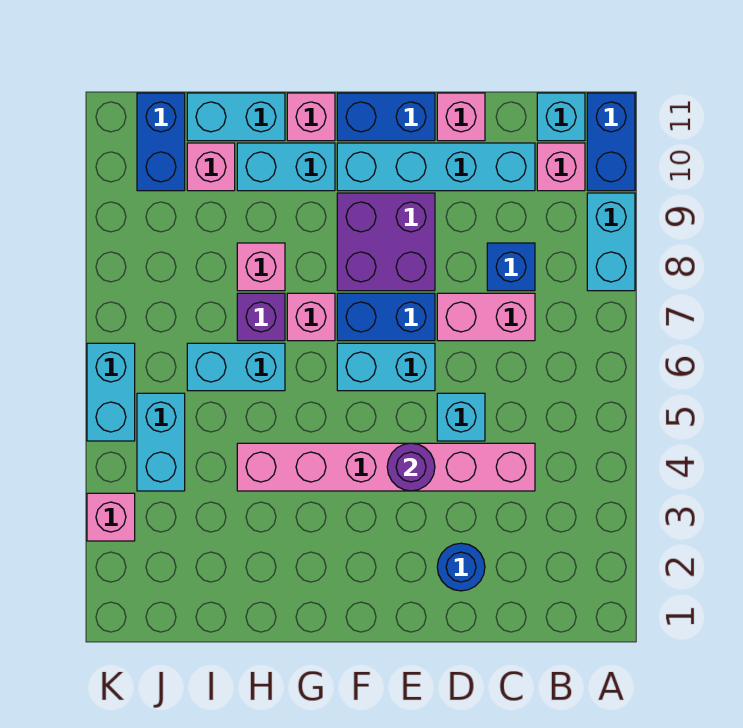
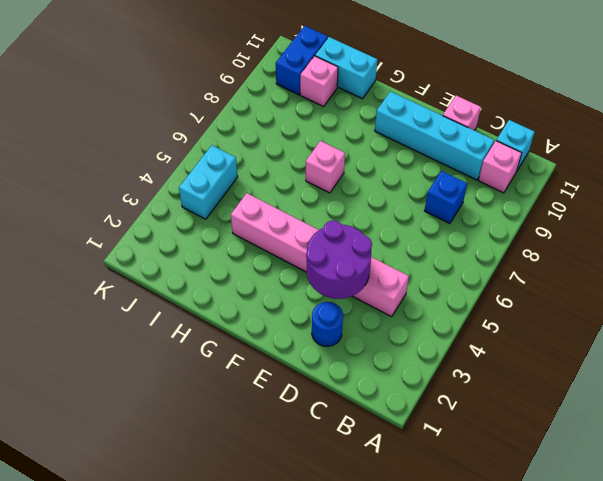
purple round brick D3:E4 level 2 -> purple round brick E4 level 2
none -> cyan brick A8:A9 level 1
none -> blue brick A10:A11 level 1
none -> pink brick C7:D7 level 1

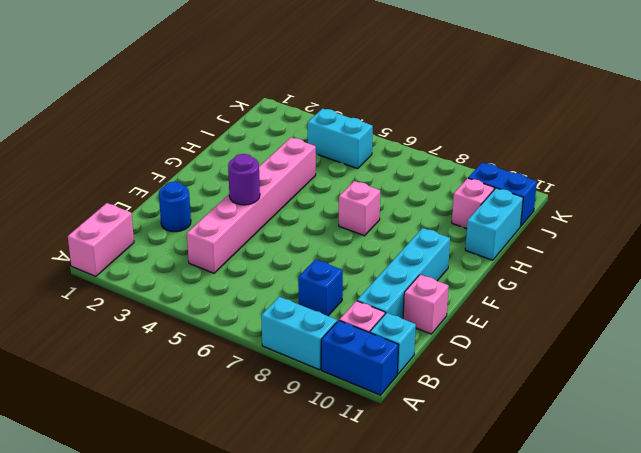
pink brick A1:B1 level 1 -> pink brick C7:D7 level 1
none -> cyan brick D5 level 1
none -> cyan brick E6:F6 level 1
none -> blue brick E7:F7 level 1

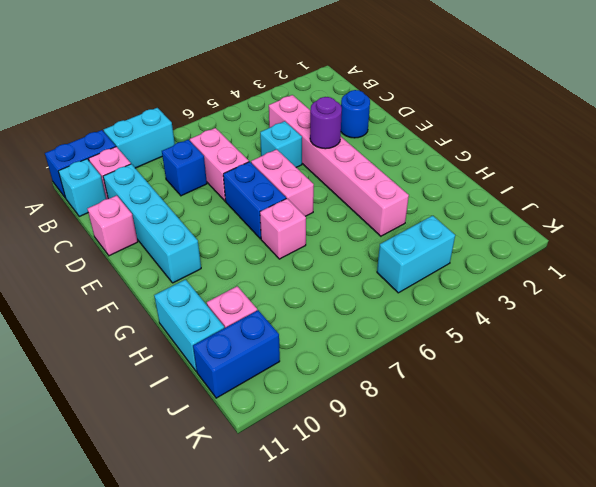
pink brick E6:F6 level 1 -> cyan brick E6:F6 level 1
none -> purple brick E8:F9 level 1
none -> blue brick E11:F11 level 1
none -> cyan brick G10:H10 level 1

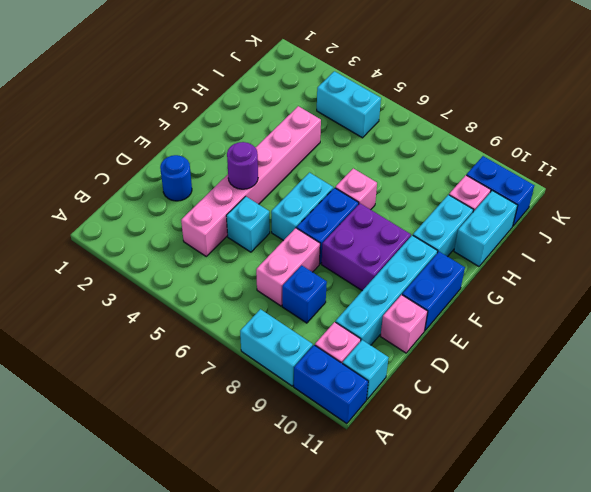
none -> pink brick G11 level 1
none -> cyan brick H6:I6 level 1
none -> purple brick H7 level 1

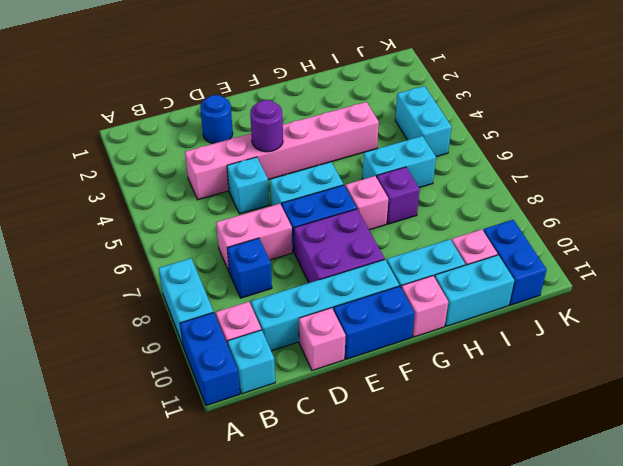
none -> pink brick H8 level 1
none -> pink brick K3 level 1
none -> cyan brick K5:K6 level 1

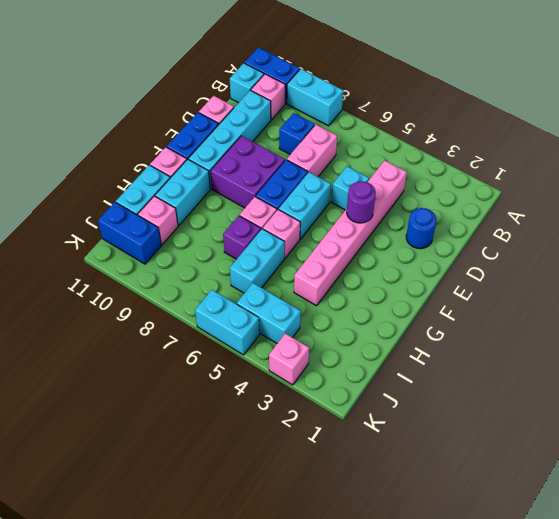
pink brick G6 level 1 -> pink brick H8 level 1

